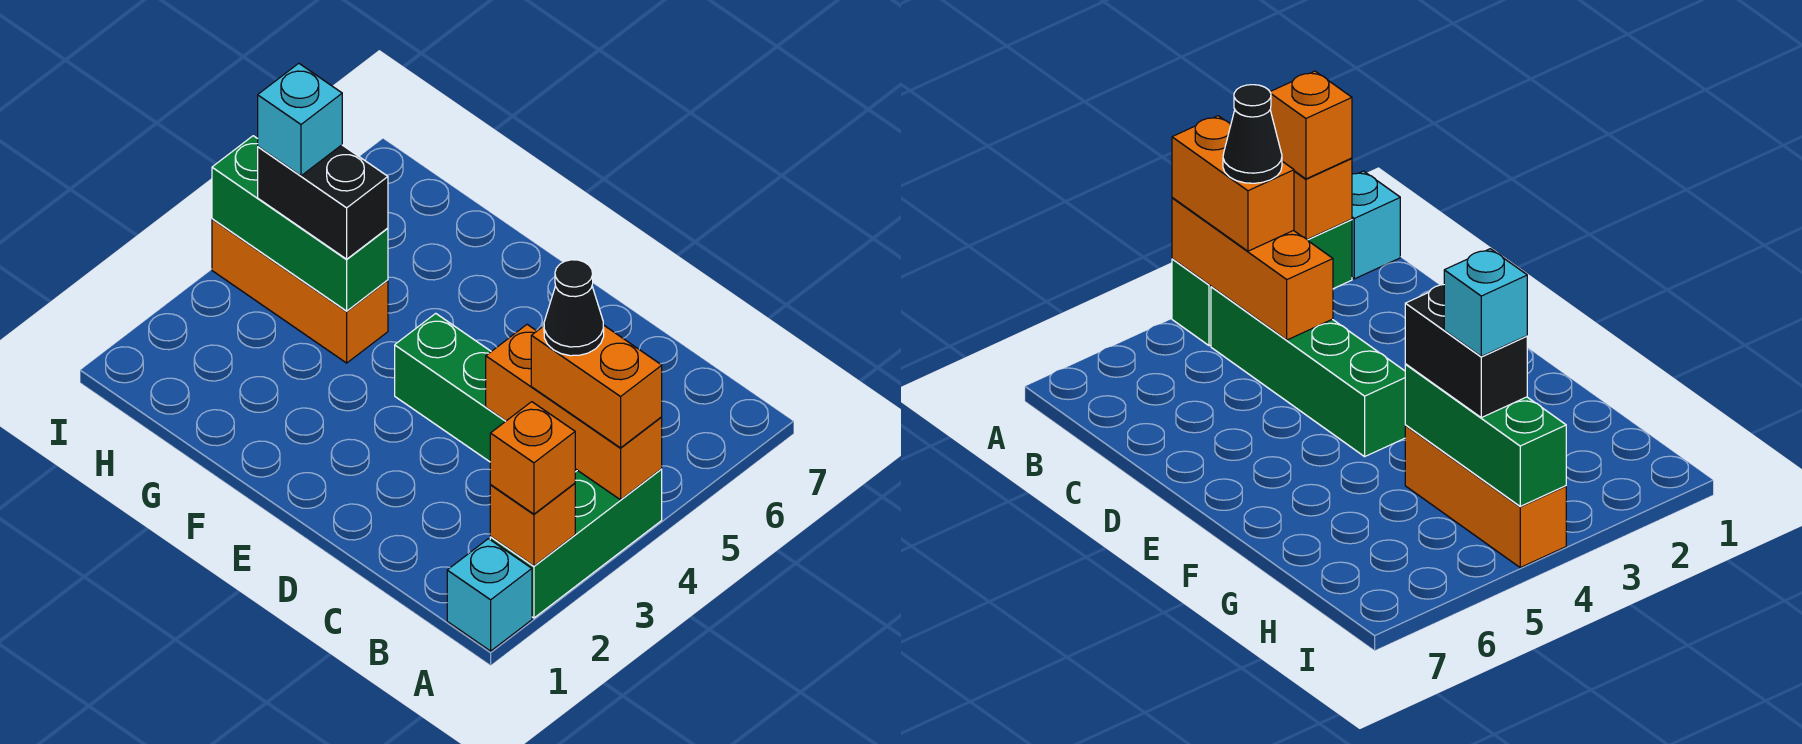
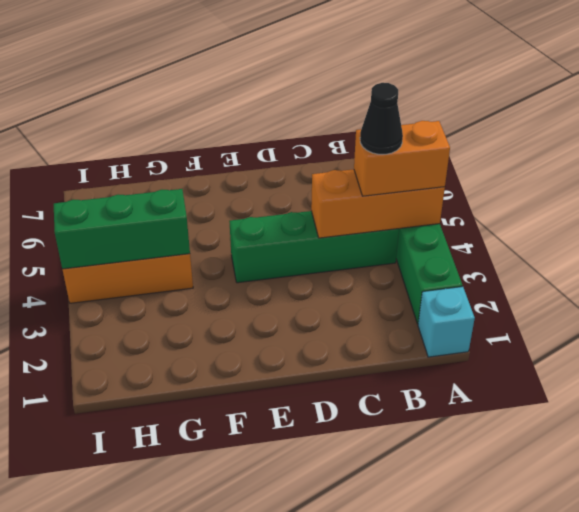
none -> orange brick A2 level 2
none -> orange brick A2 level 3
none -> black brick G4:H4 level 3

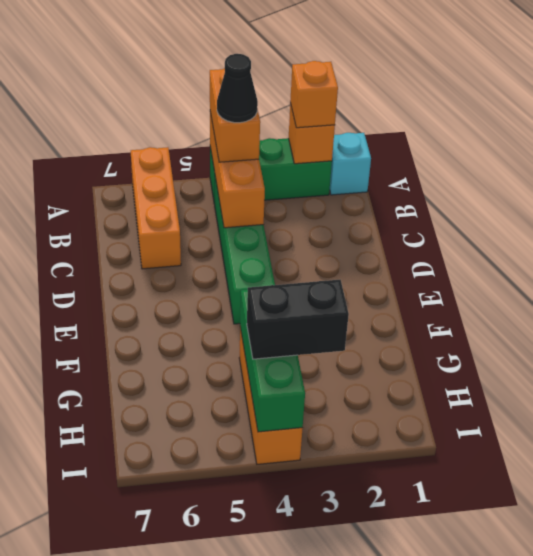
orange brick A6:C6 level 1 -> none
black brick H3:H4 level 3 -> black brick G4:H4 level 3
none -> cyan brick H4 level 4

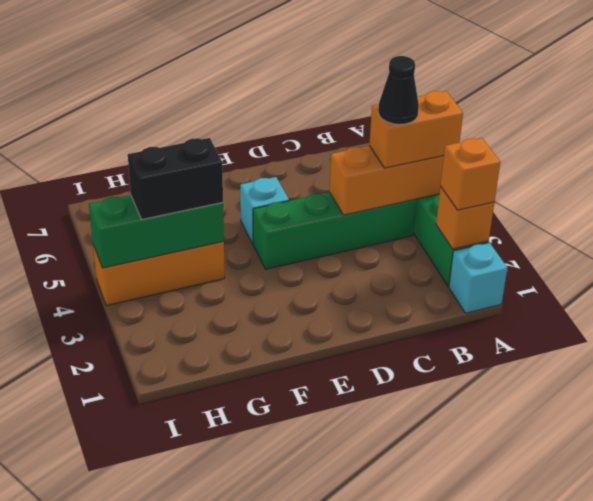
cyan brick E5 level 1 -> cyan brick H4 level 4

